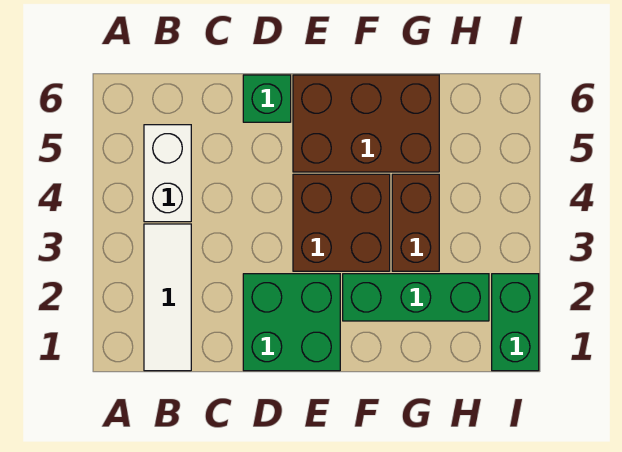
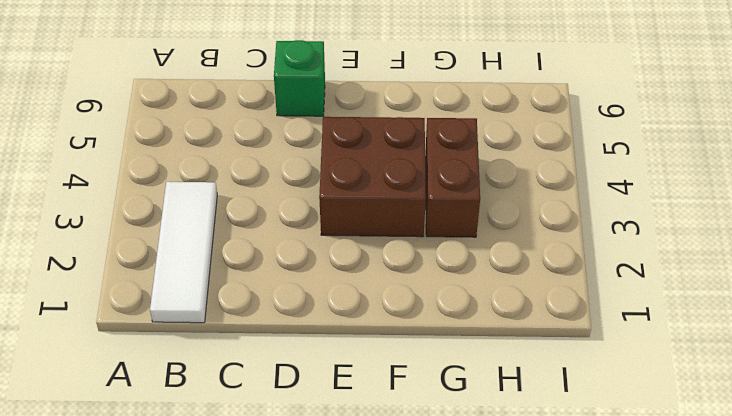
none -> white brick B4:B5 level 1
none -> green brick D1:E2 level 1

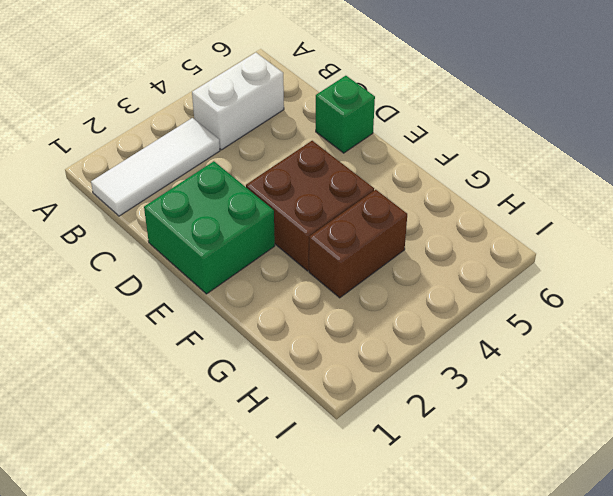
none -> brown brick E5:G6 level 1
none -> green brick F2:H2 level 1

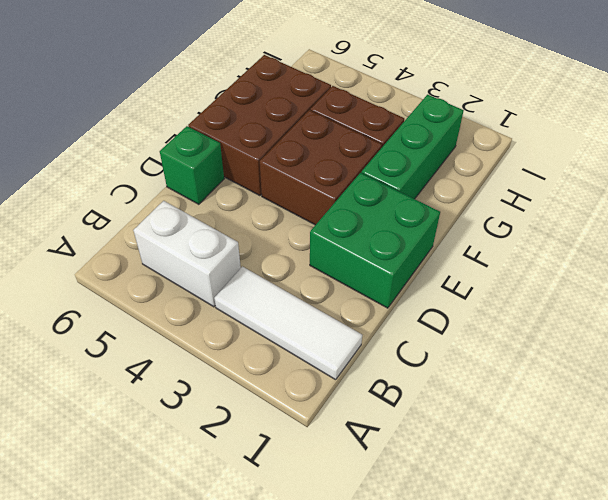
none -> green brick I1:I2 level 1

